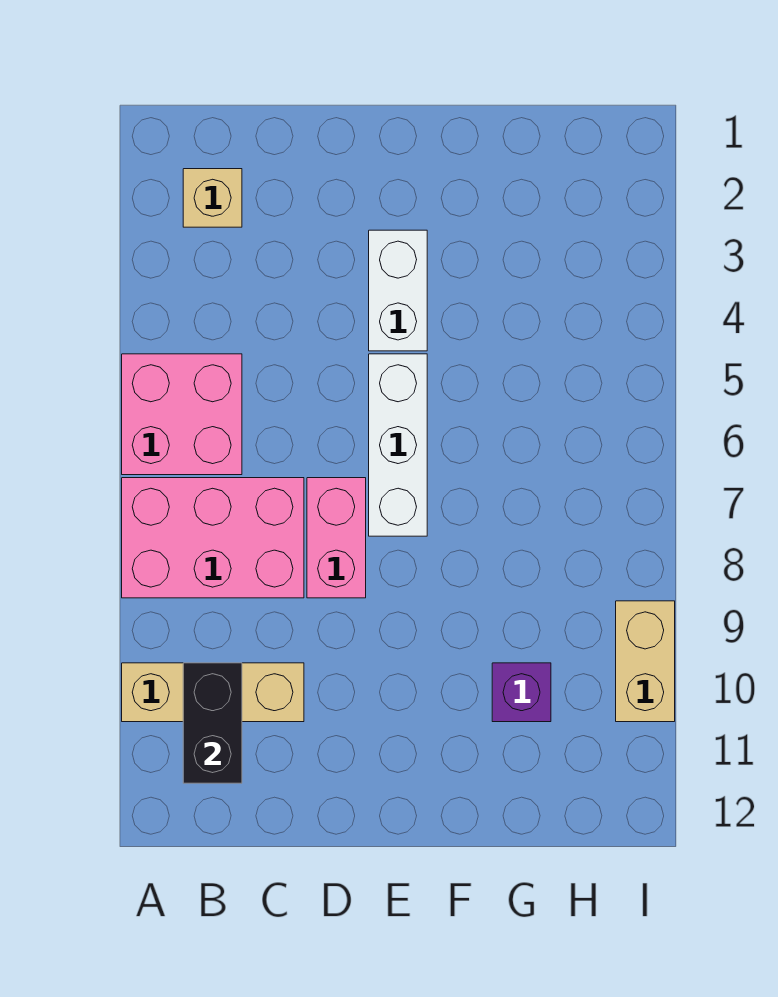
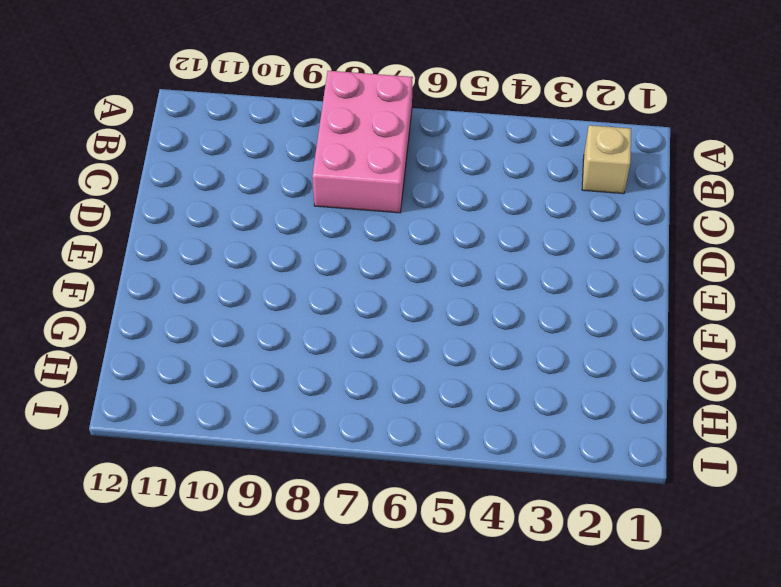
none -> pink brick A5:B6 level 1
none -> tan brick A10:C10 level 1

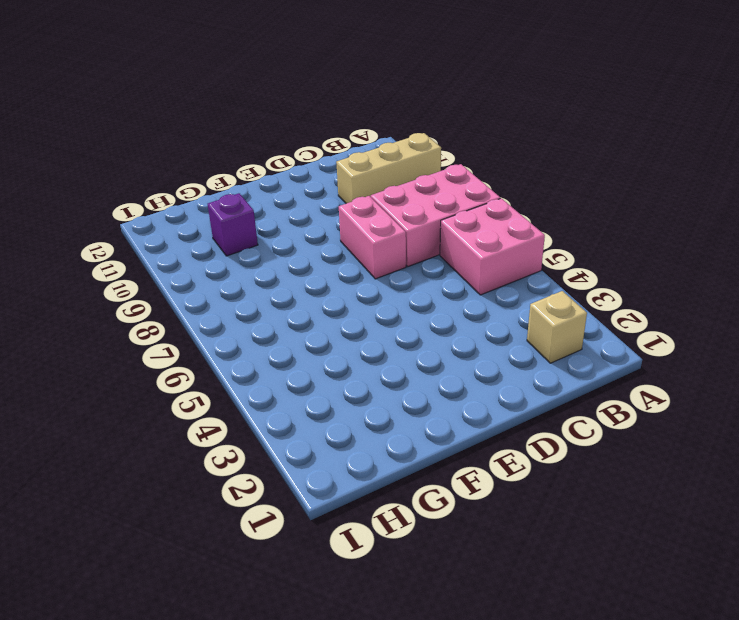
none -> white brick E3:E4 level 1
none -> white brick E5:E7 level 1

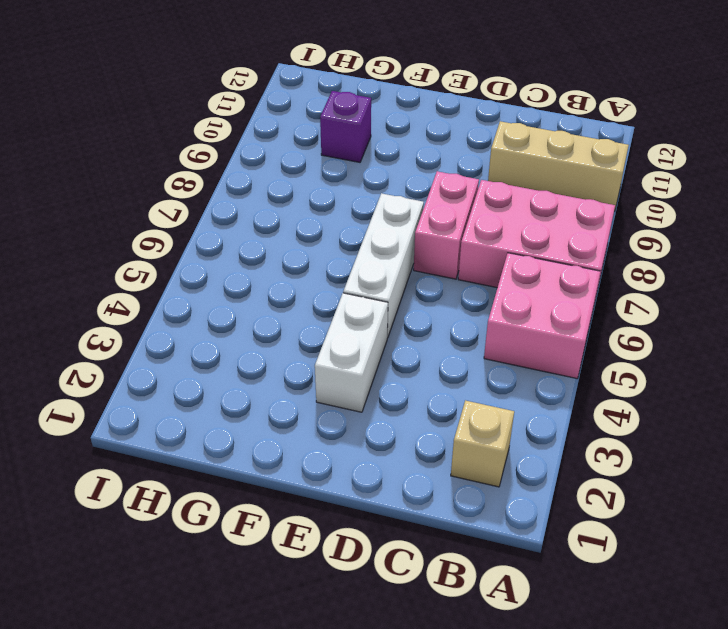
none -> tan brick I9:I10 level 1
none -> black brick B10:B11 level 2

